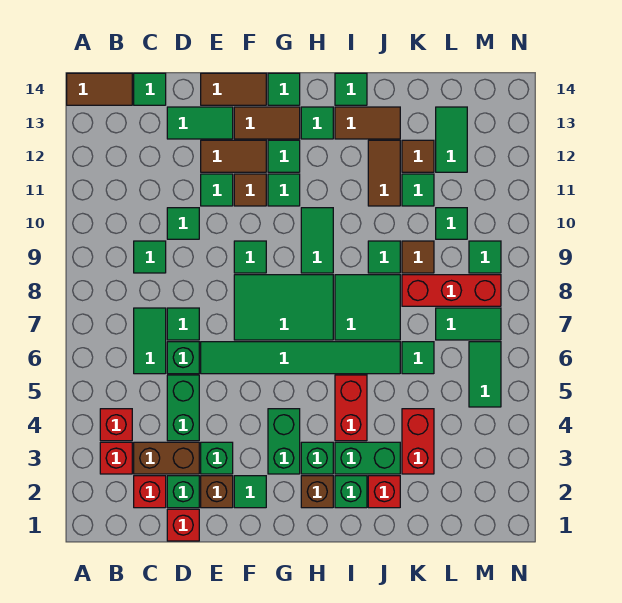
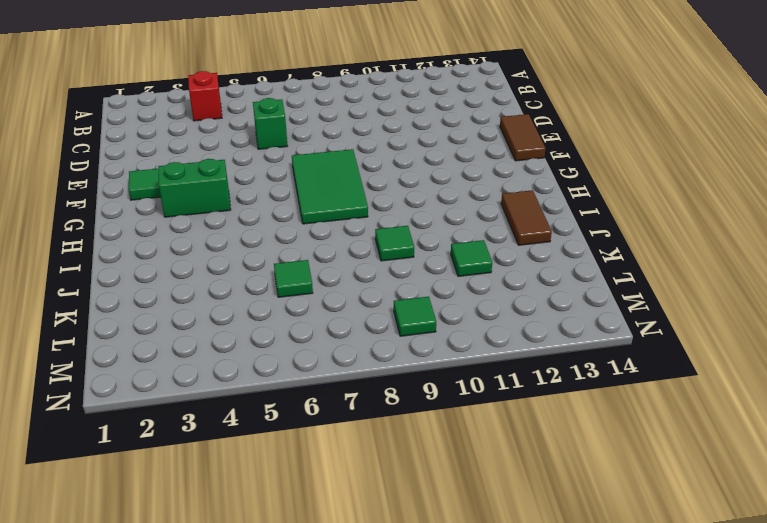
none -> brown tile A14:B14 level 1
none -> red brick B3 level 1
none -> red brick C2 level 1
none -> brown brick C3:D3 level 1

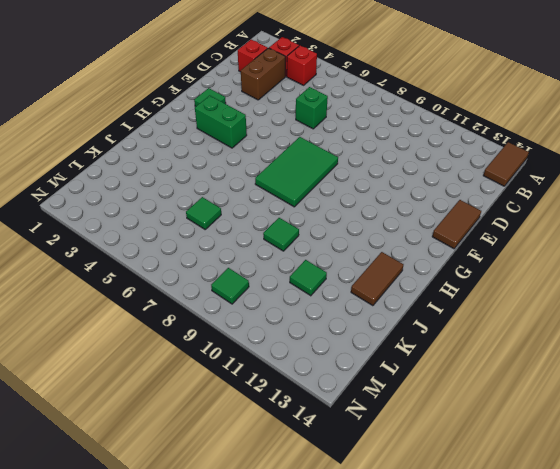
none -> green tile C6:C7 level 1
none -> green tile C9 level 1
none -> green tile C14 level 1
none -> red brick D1 level 1

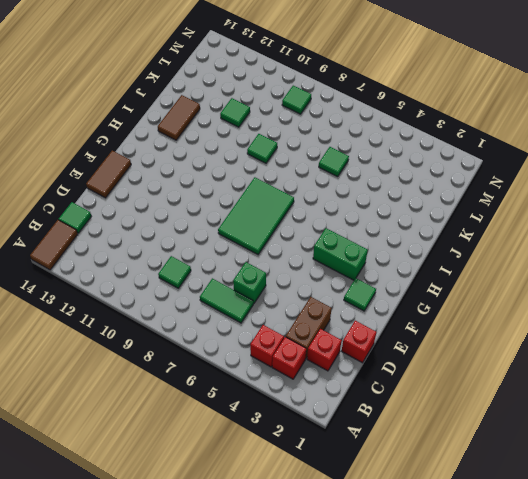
none -> green brick D2 level 1
none -> green brick D4:D5 level 1
none -> green tile D7 level 1
none -> green tile D10 level 1

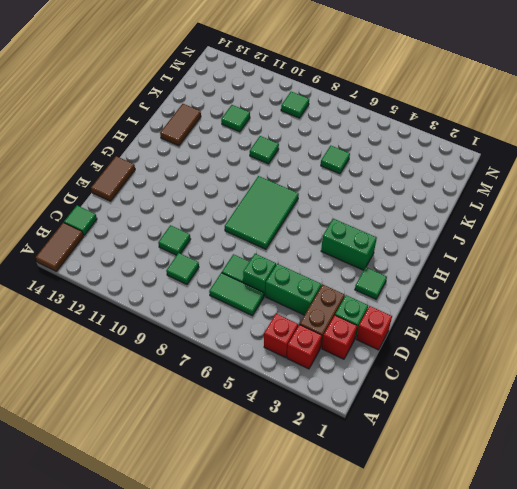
none -> green tile D13:E13 level 1
none -> brown brick E2 level 1
none -> green brick E3 level 1
none -> green tile E6:J6 level 1

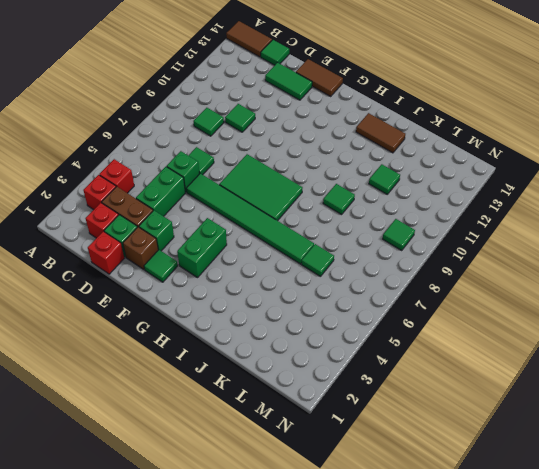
none -> green tile C6:C7 level 1
none -> green tile E11 level 1
none -> brown tile E12:F12 level 1
none -> green tile F9 level 1

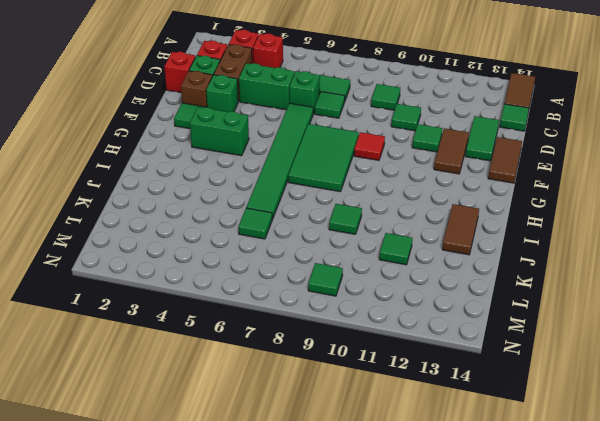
red tile F9 level 1 -> green tile F9 level 1
none -> brown tile F11 level 1
none -> brown tile F13:G13 level 1
none -> green tile G11 level 1
none -> green tile G12 level 1

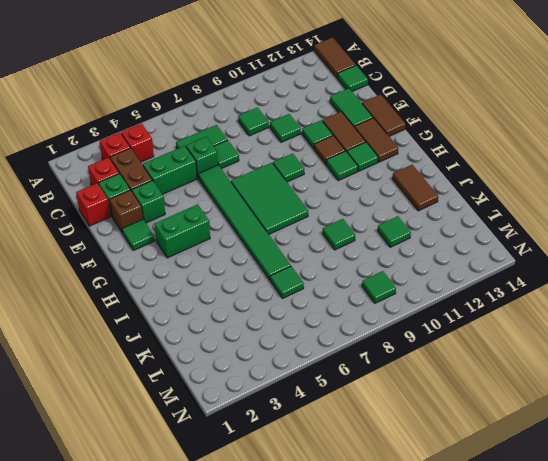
none -> green tile G14 level 1
none -> brown brick H2 level 1
none -> green brick H3 level 1
none -> green tile H9:H10 level 1

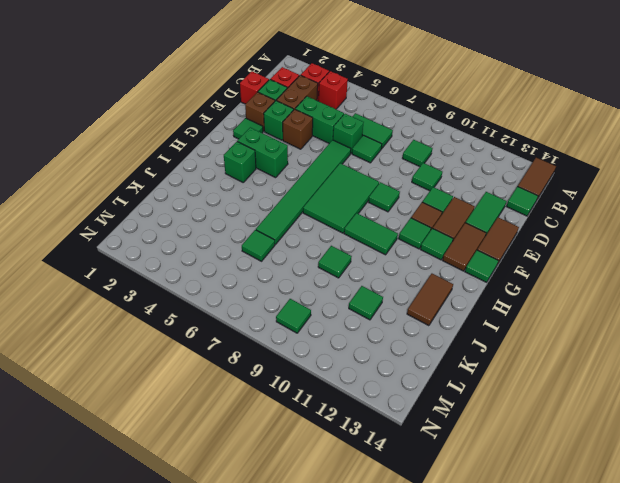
brown brick E4 level 1 -> brown brick H2 level 1
none -> green tile H13 level 1
none -> green brick I2 level 1
none -> green brick I3:J3 level 1
none -> red brick I4:I5 level 1

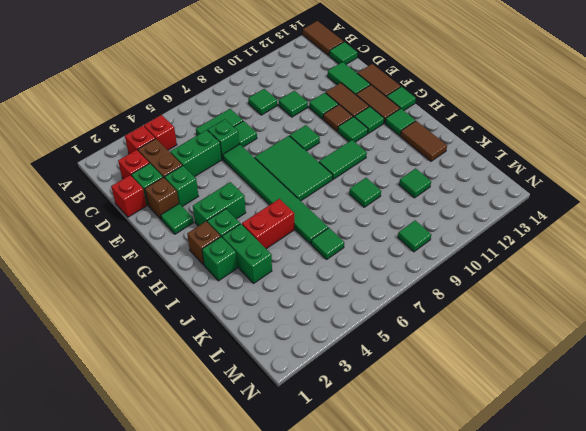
none -> green tile I7:J8 level 1
none -> green tile I14 level 1
none -> red brick J2 level 1
none -> brown tile J11:J12 level 1

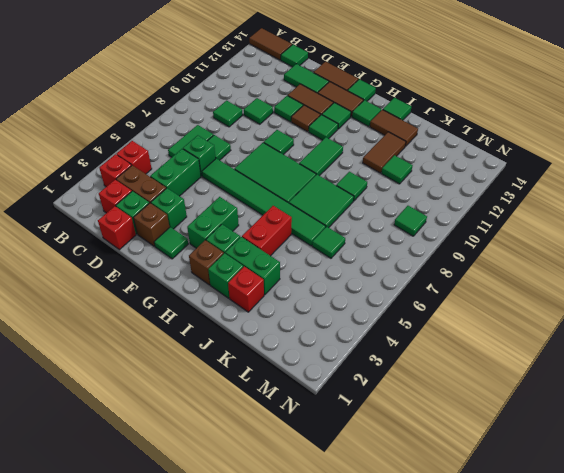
none -> red brick K3:K4 level 1
none -> red brick K8:M8 level 1
none -> brown tile K9 level 1
none -> brown tile K12 level 1

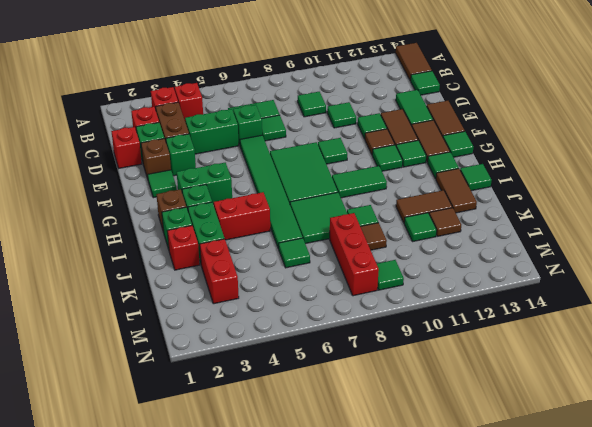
red brick K3:L3 level 1 -> red brick K3:K4 level 1
none -> green tile L7:M7 level 1
none -> green tile L10 level 1
none -> green tile L12:L13 level 1
none -> green tile M5:M6 level 1

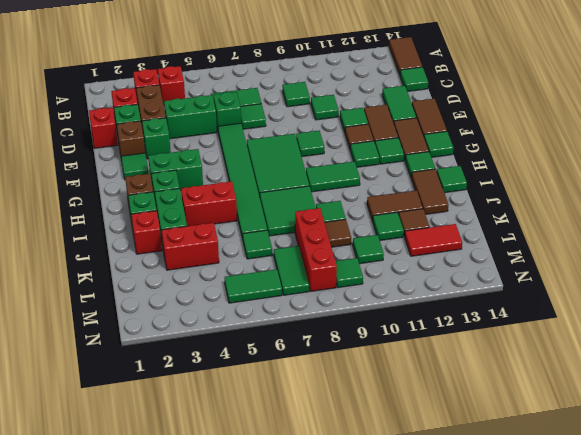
red tile L12:L13 level 1 -> green tile L12:L13 level 1

